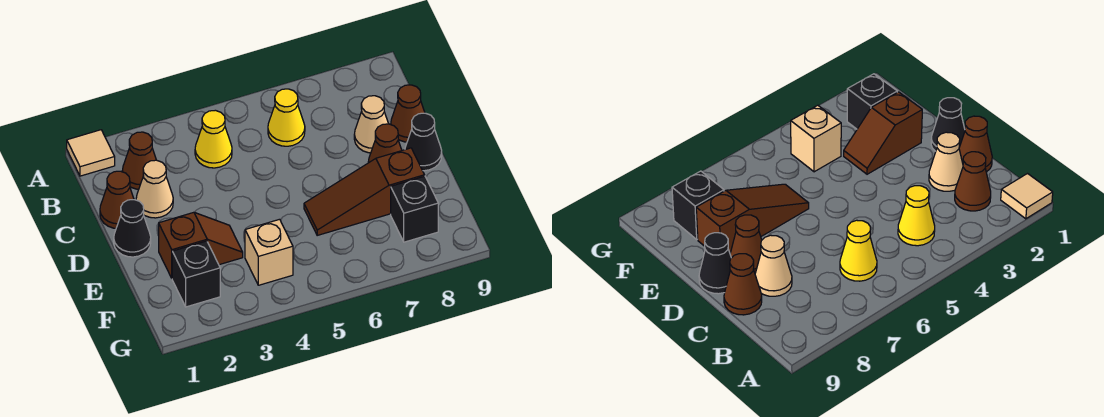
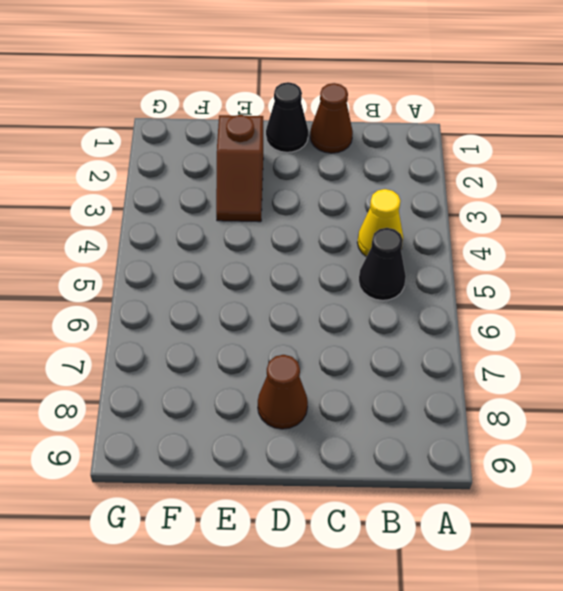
black cone B5 level 1 -> black cone D9 level 1
none -> tan tile A1 level 1
none -> brown cone B2 level 1
none -> yellow cone B6 level 1

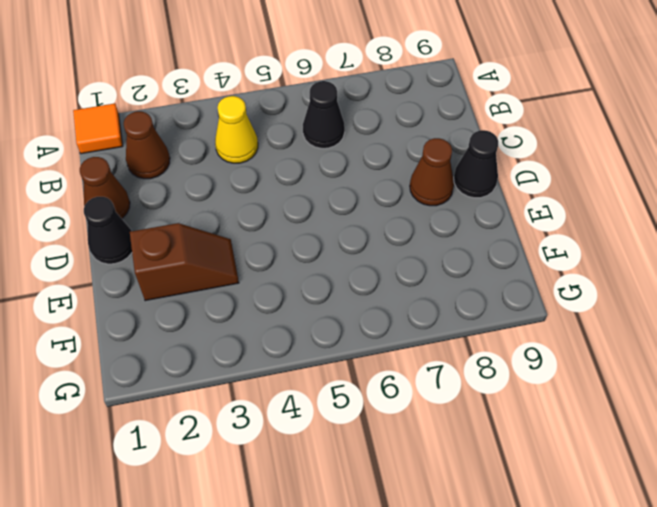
orange tile A1 level 1 -> tan tile A1 level 1
black cone B6 level 1 -> yellow cone B6 level 1
none -> tan cone C2 level 1
none -> tan cone C8 level 1
none -> brown cone C9 level 1

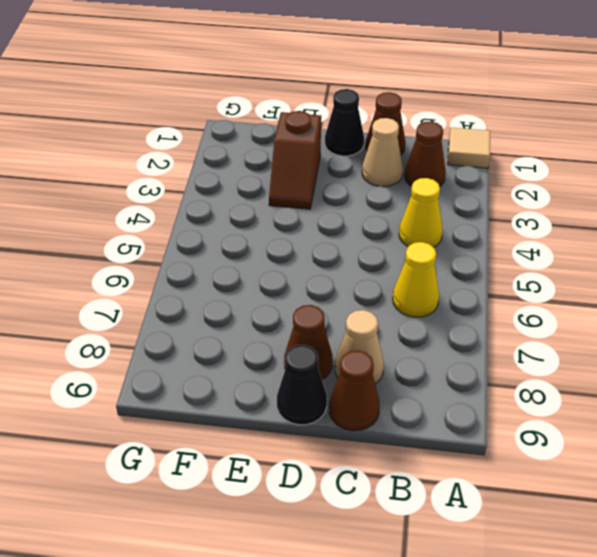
none -> brown slope E6:E8 level 1 top 8
none -> black brick F2 level 1
none -> tan brick F4 level 1

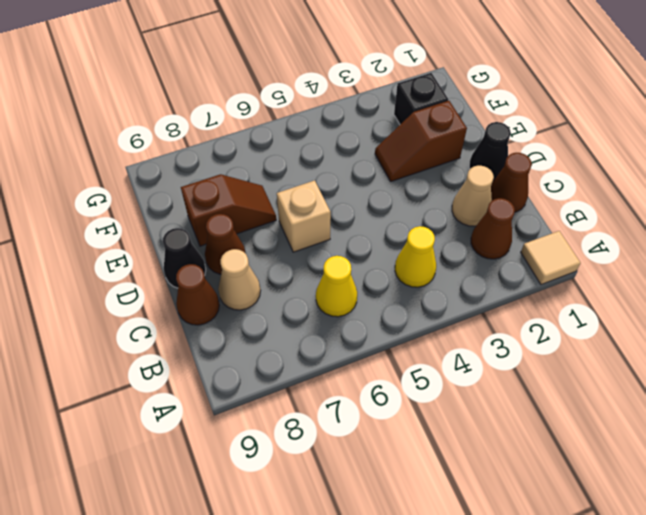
tan brick D6 level 1 -> tan brick F4 level 1
brown slope E7:E8 level 1 top 8 -> brown slope E6:E8 level 1 top 8
none -> black brick F8 level 1

